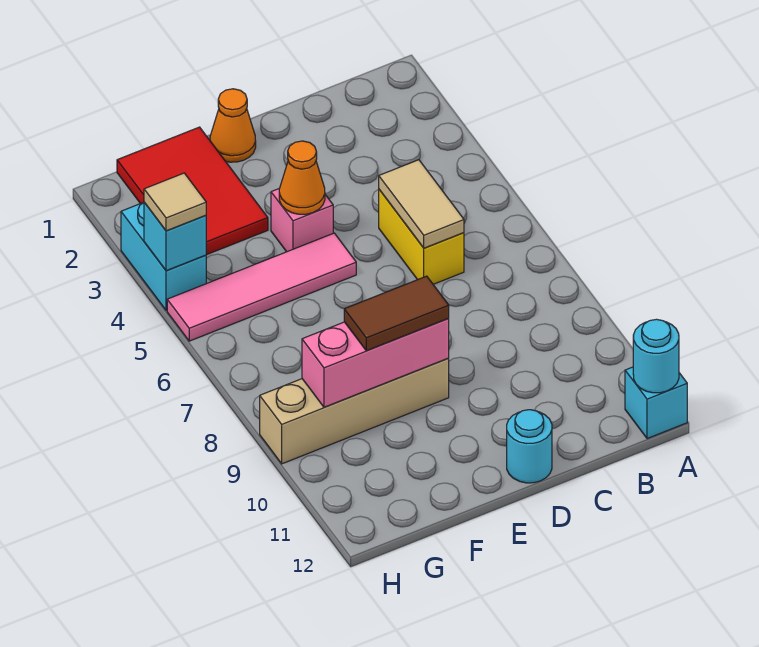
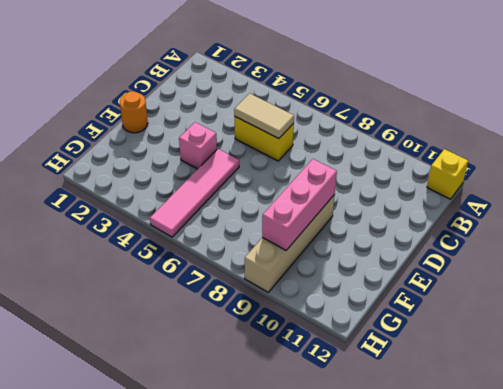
yellow brick A12 level 1 -> cyan brick A12 level 1
orange round brick E1 level 1 -> orange cone E1 level 1
none -> cyan round brick D12 level 1
none -> red tile F1:G3 level 1
none -> cyan brick H3:H4 level 1

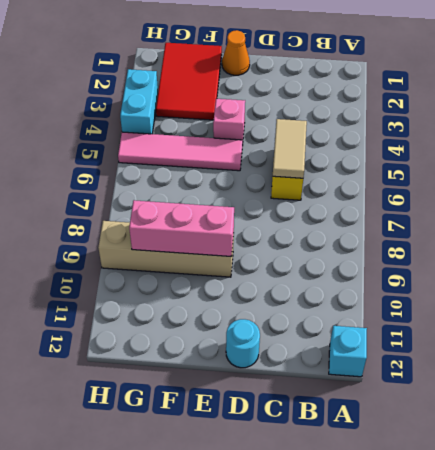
none -> cyan round brick A12 level 2
none -> orange cone E4 level 2
none -> cyan brick H4 level 2

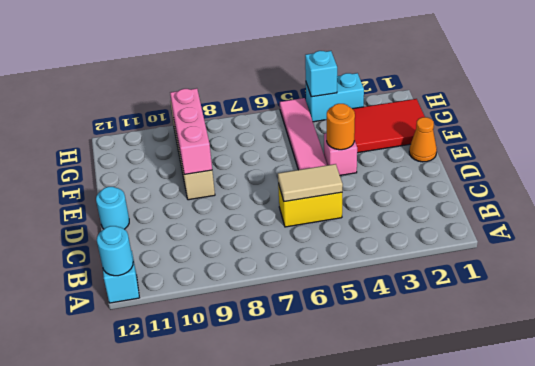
orange round brick E4 level 2 -> orange cone E4 level 2
none -> brown tile E9:F9 level 3
none -> tan tile H4 level 3

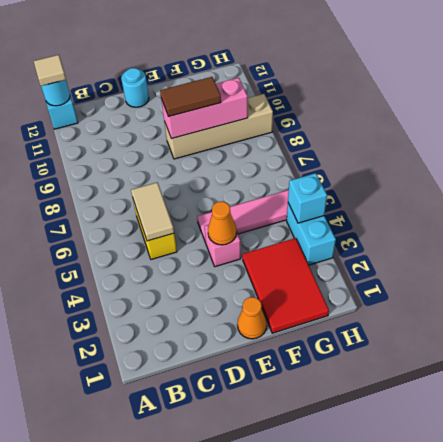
tan tile A12 level 3 -> tan tile H4 level 3

